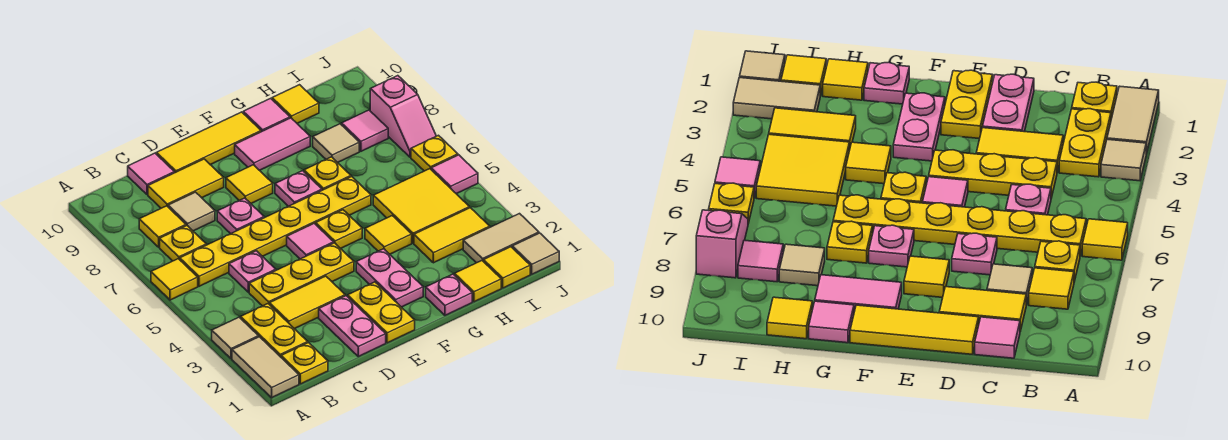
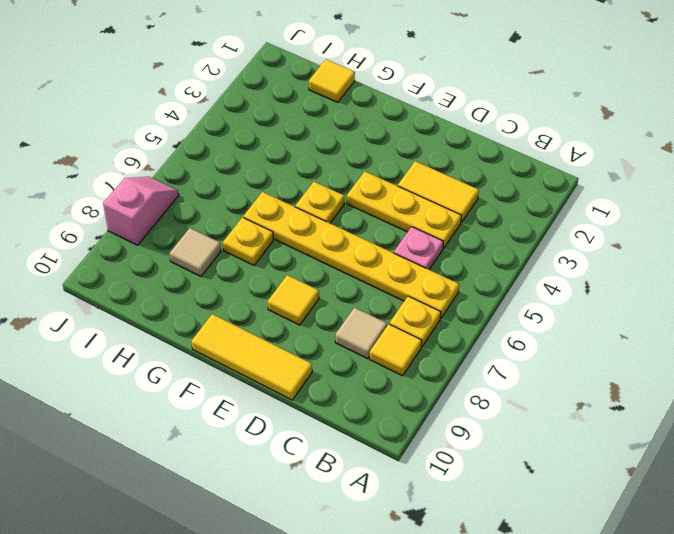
none -> tan tile A1:A2 level 1
none -> tan tile A3 level 1
none -> yellow tile A6 level 1
none -> yellow plate B1 level 1

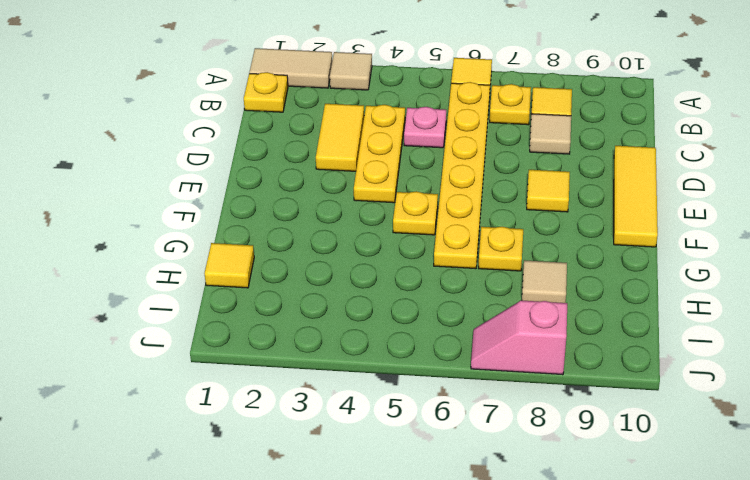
none -> yellow plate B2:B3 level 1
none -> yellow tile C9:D9 level 1
none -> pink tile C10 level 1
none -> pink plate D1:D2 level 1

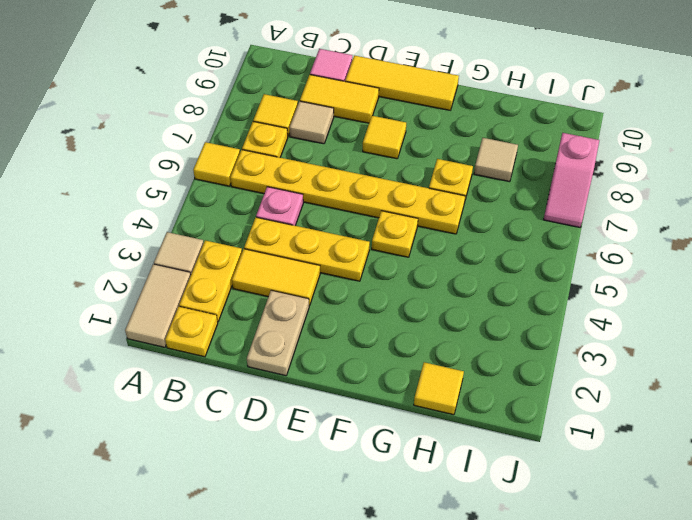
tan plate D1:D2 level 1 -> pink plate D1:D2 level 1
none -> pink plate D7 level 1
none -> yellow plate E1:E2 level 1
none -> pink tile E5 level 1
none -> pink plate F2:F3 level 1

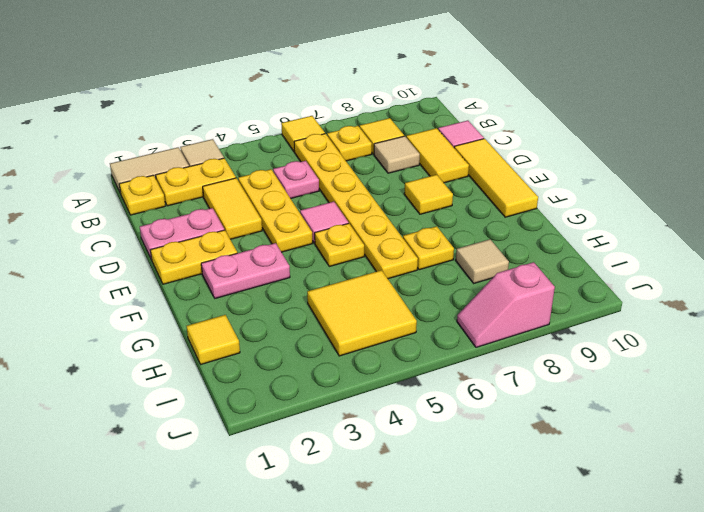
none -> pink plate D7 level 1
none -> pink plate F7 level 1
none -> pink tile F9:G9 level 1
none -> pink plate G1 level 1

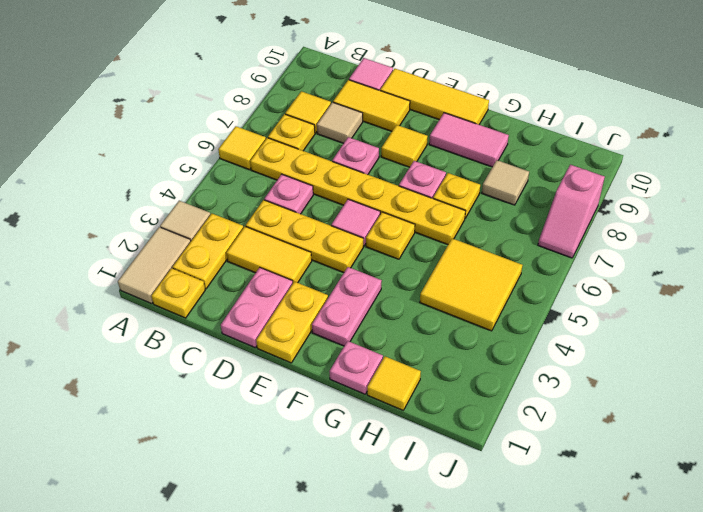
none -> yellow tile G4 level 1
none -> pink tile G10 level 1
none -> yellow tile H3:I3 level 1
none -> yellow tile H10 level 1

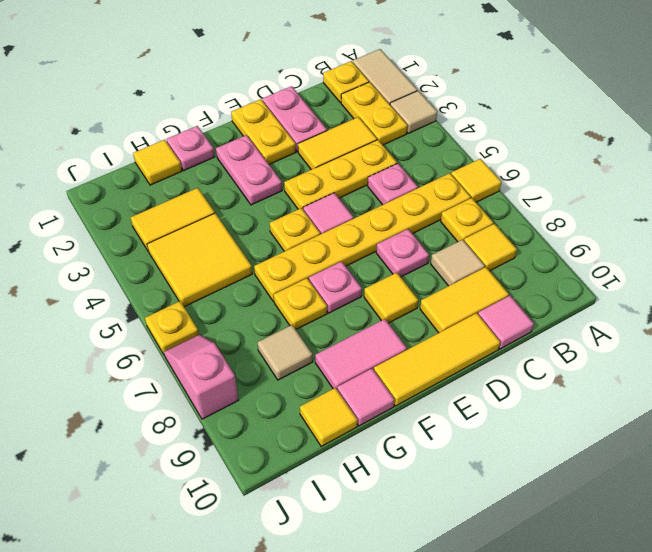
none -> yellow tile G4 level 1
none -> yellow tile I1 level 1
none -> tan tile I2:J2 level 1
none -> pink tile I8 level 1

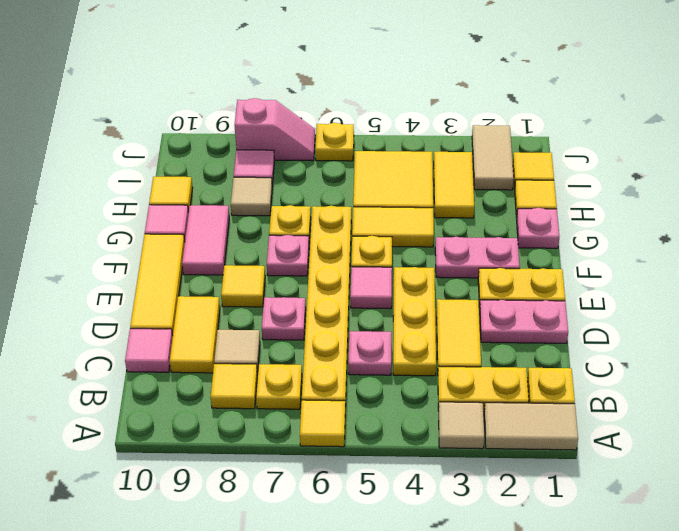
yellow tile G4:G5 level 1 -> yellow tile G4 level 1
none -> tan tile J1 level 1
none -> pink tile J5 level 1

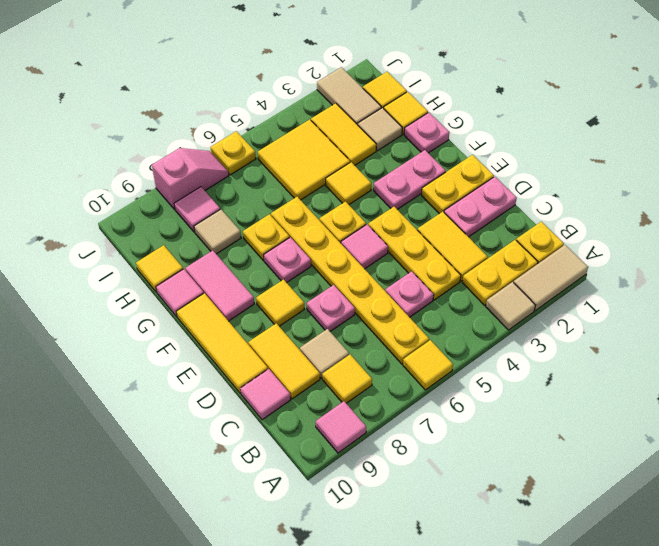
pink tile A9 level 1 -> pink tile J5 level 1
tan tile H2 level 1 -> tan tile J1 level 1
none -> yellow plate B7 level 1

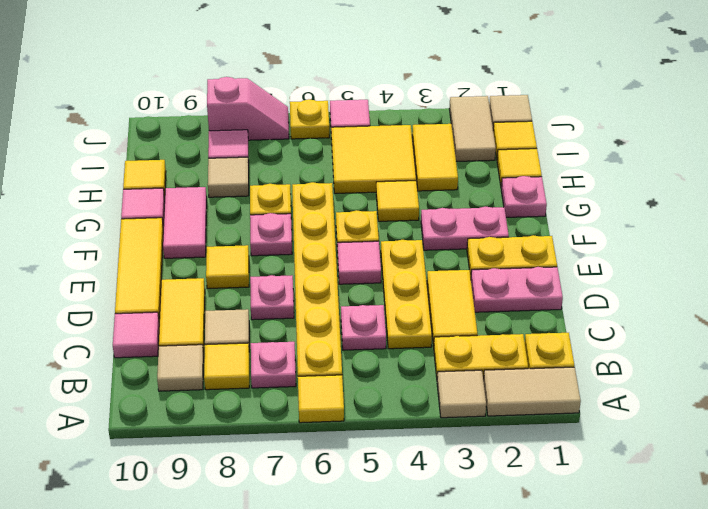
pink plate B7 level 1 -> yellow plate B7 level 1
tan tile B9 level 1 -> none

